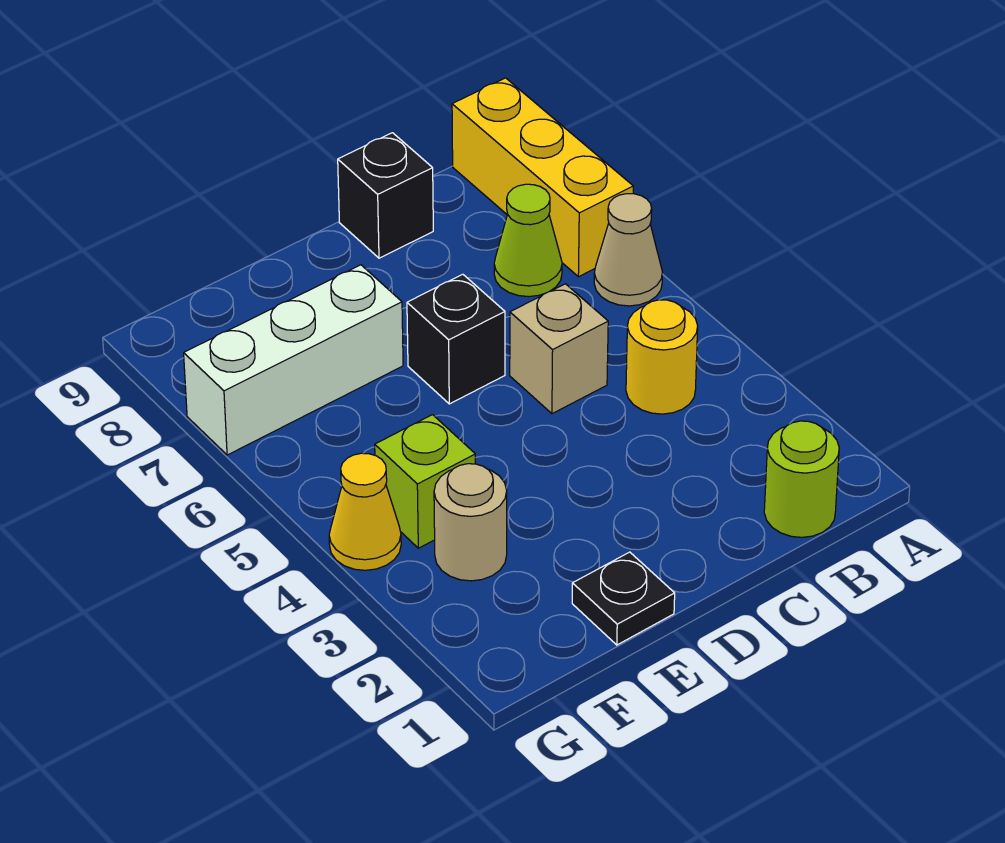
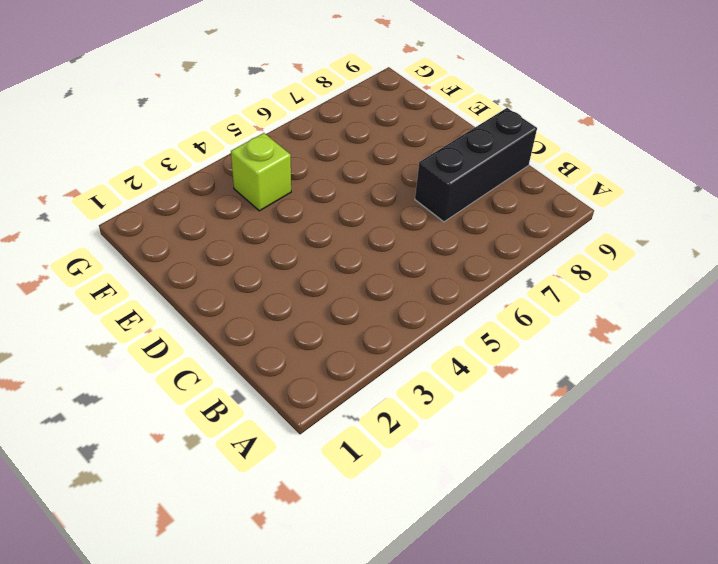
black brick C7:C9 level 1 -> black brick C9 level 1
none -> tan cone A6 level 1
none -> yellow brick A7:A9 level 1
none -> lime round brick B1 level 1

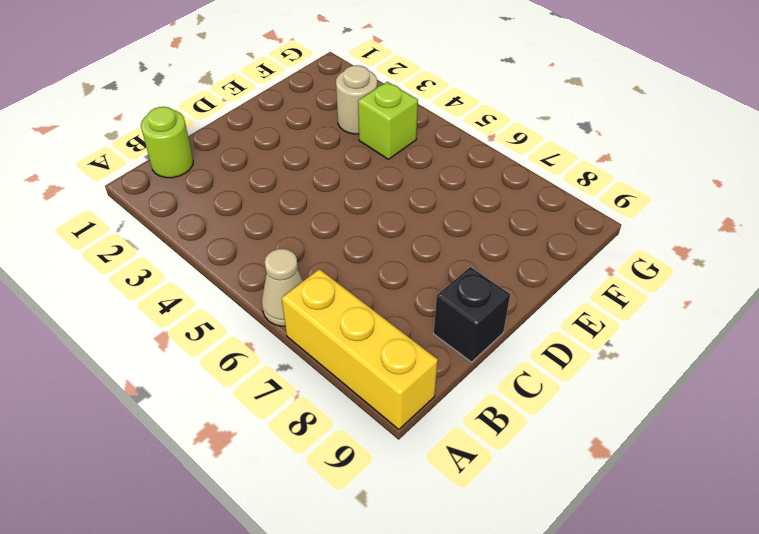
none -> yellow round brick B4 level 1
none -> lime cone B7 level 1
none -> tan brick C5 level 1

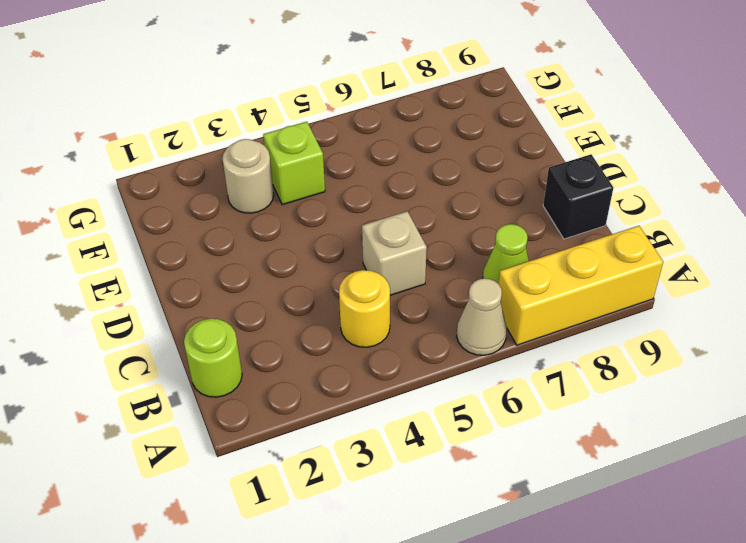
none -> black brick D6 level 1
none -> black plate E1 level 1
none -> white brick E7:G7 level 1

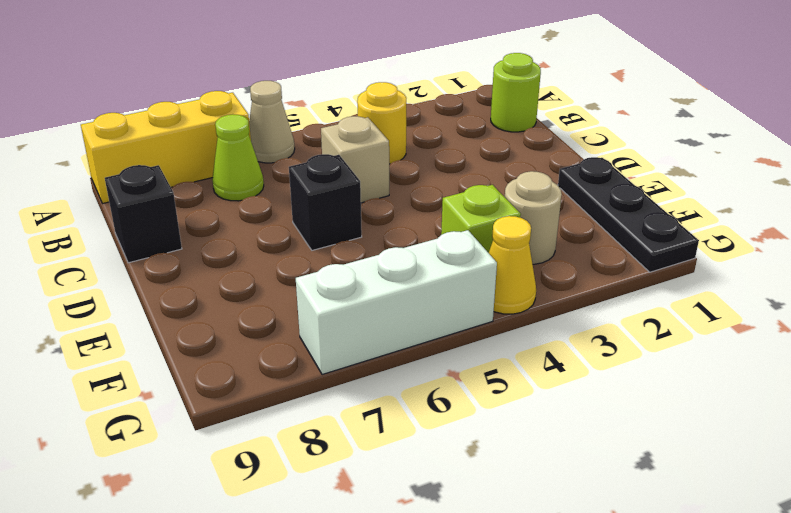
black plate E1:G1 level 1 -> black plate E1 level 1
white brick G5:G7 level 1 -> white brick E7:G7 level 1

